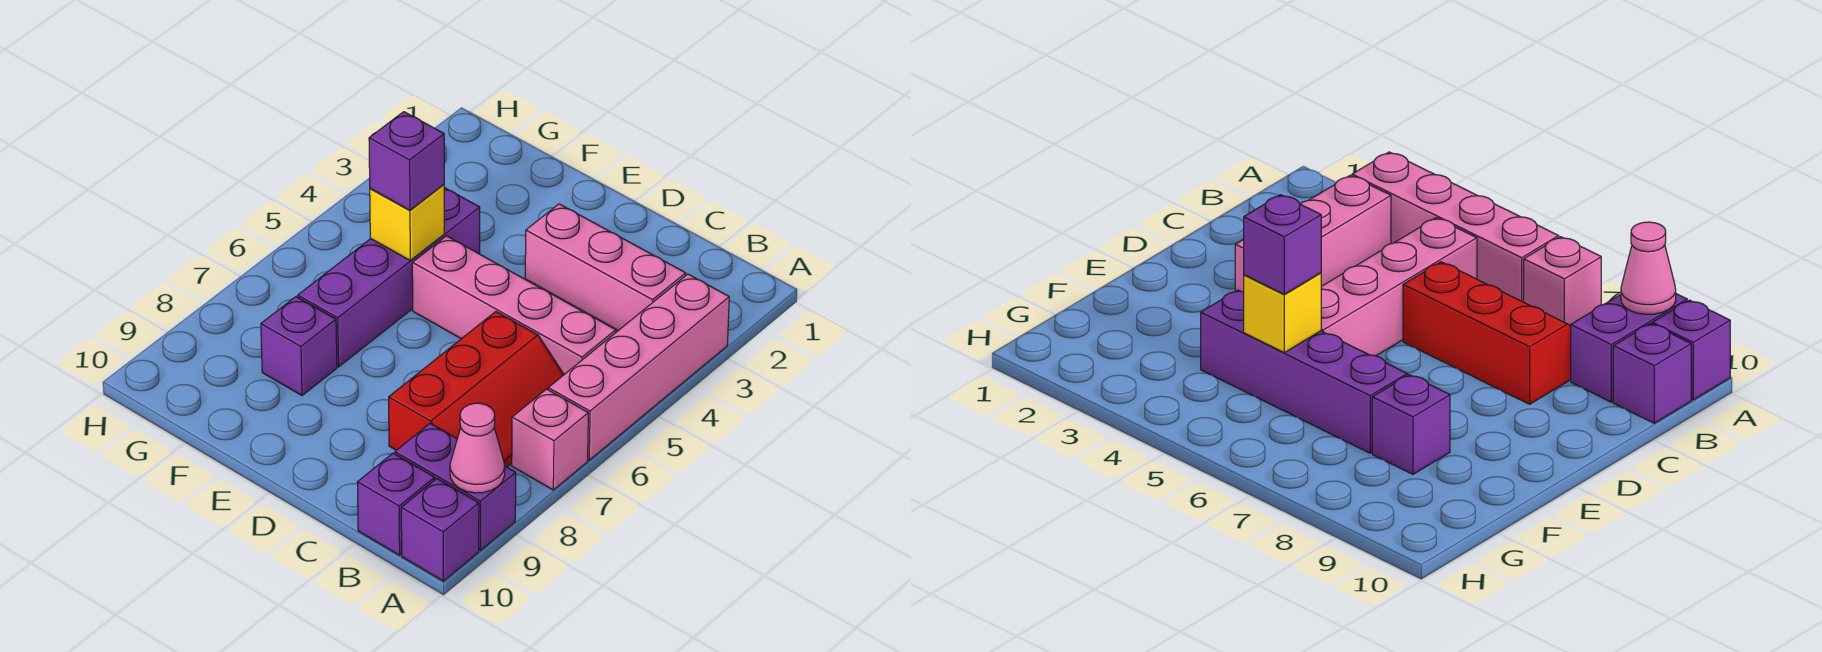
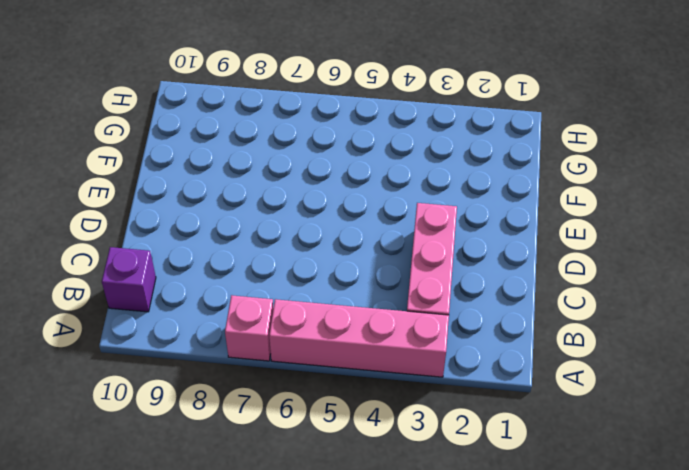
none -> purple brick A9:B9 level 1
none -> purple brick A10 level 1
none -> pink brick B5:E5 level 1

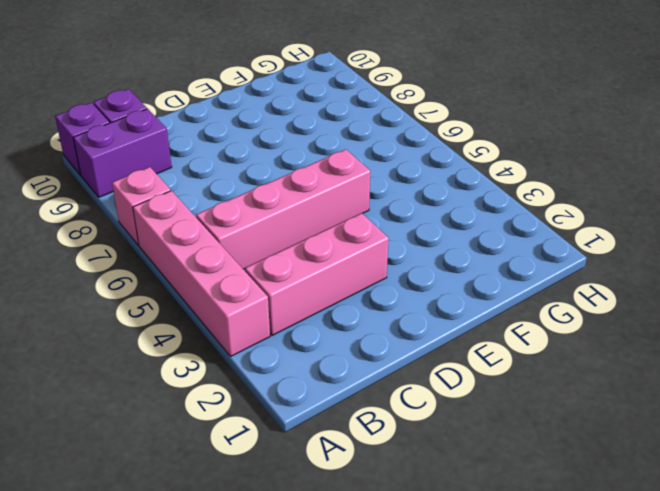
none -> red slope B6:C8 level 1 top C
none -> purple brick F4:F7 level 1
none -> purple brick F8 level 1

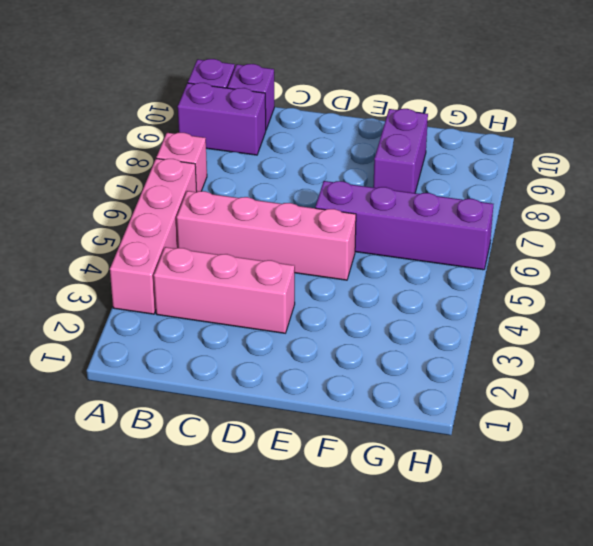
purple brick E6:H6 level 1 -> purple brick F4:F7 level 1
purple brick F8:F9 level 1 -> purple brick F8 level 1
none -> red slope B6:C8 level 1 top C
none -> pink cone A9 level 2
none -> yellow brick F5 level 2

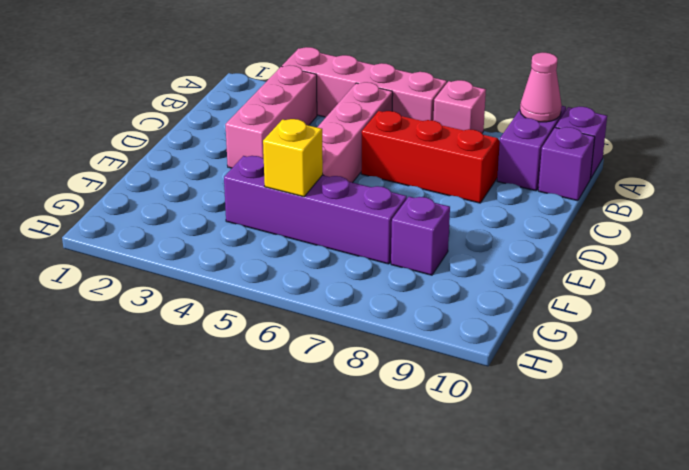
none -> purple brick F5 level 3

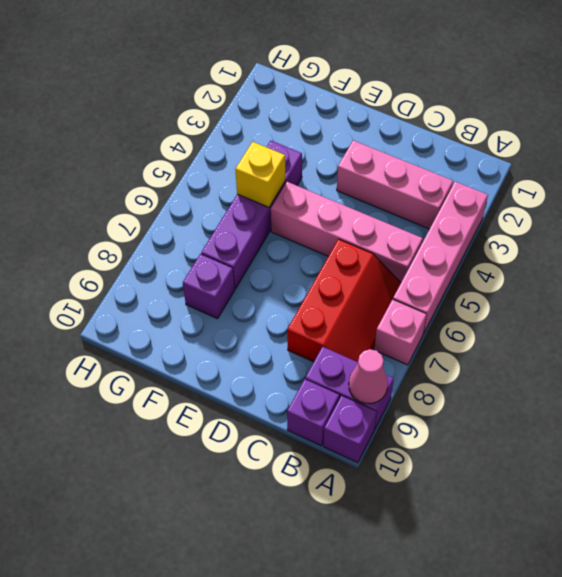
none -> purple brick F5 level 3

